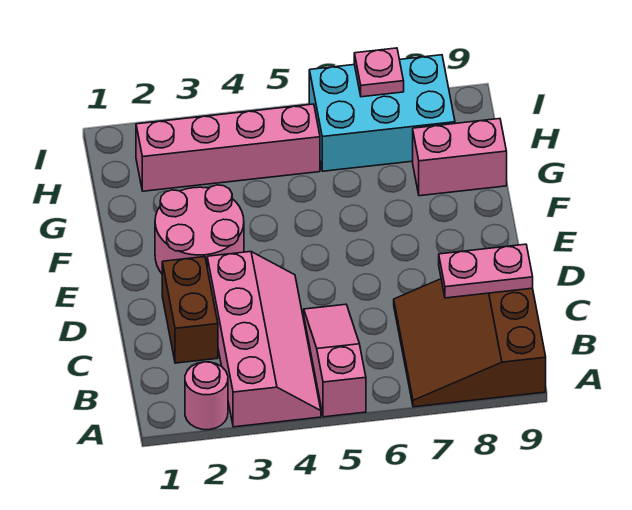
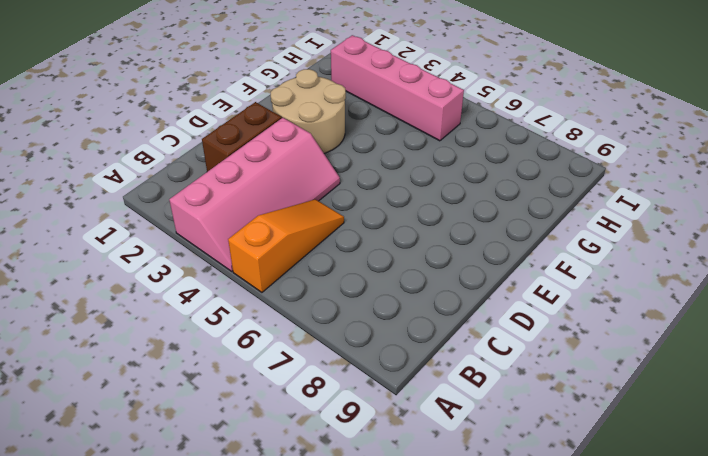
orange slope A5:C5 level 1 top A -> pink slope A5:C5 level 1 top A
tan round brick E2:F3 level 1 -> pink round brick E2:F3 level 1
none -> pink round brick A2 level 1
none -> brown slope A7:C9 level 1 top 9

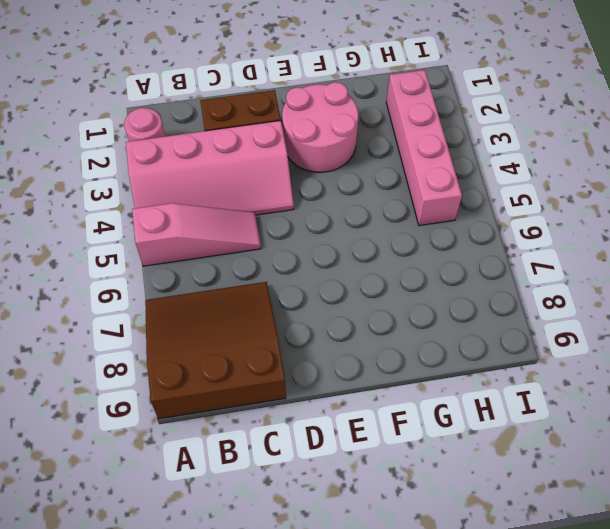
none -> pink brick G8:G9 level 1
none -> cyan brick H6:I8 level 1

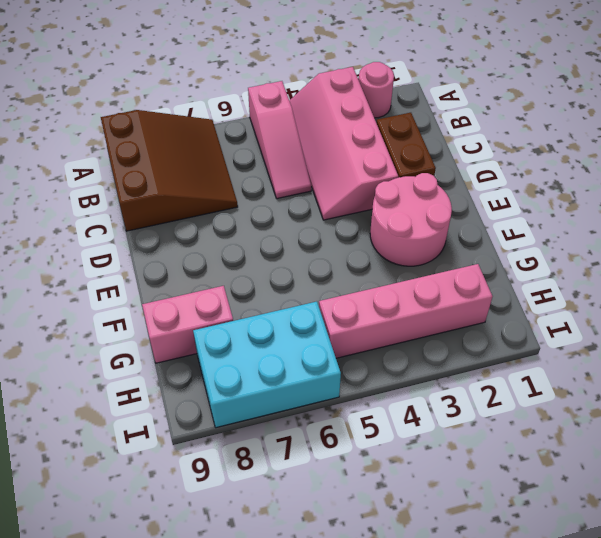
none -> pink plate C8:C9 level 2
none -> pink plate I7 level 2

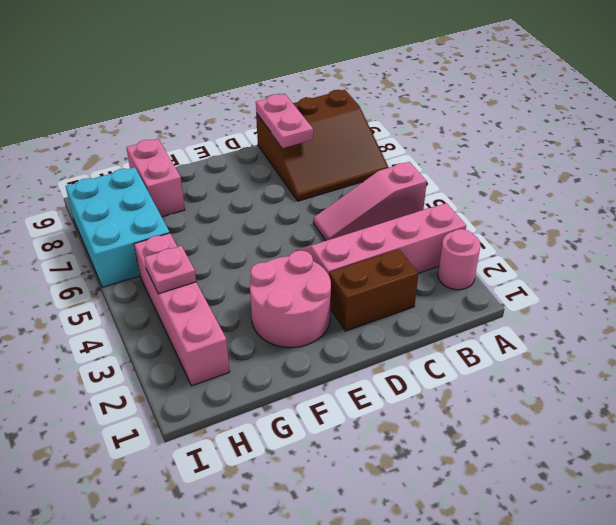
pink plate H4 level 2 -> pink plate I7 level 2

